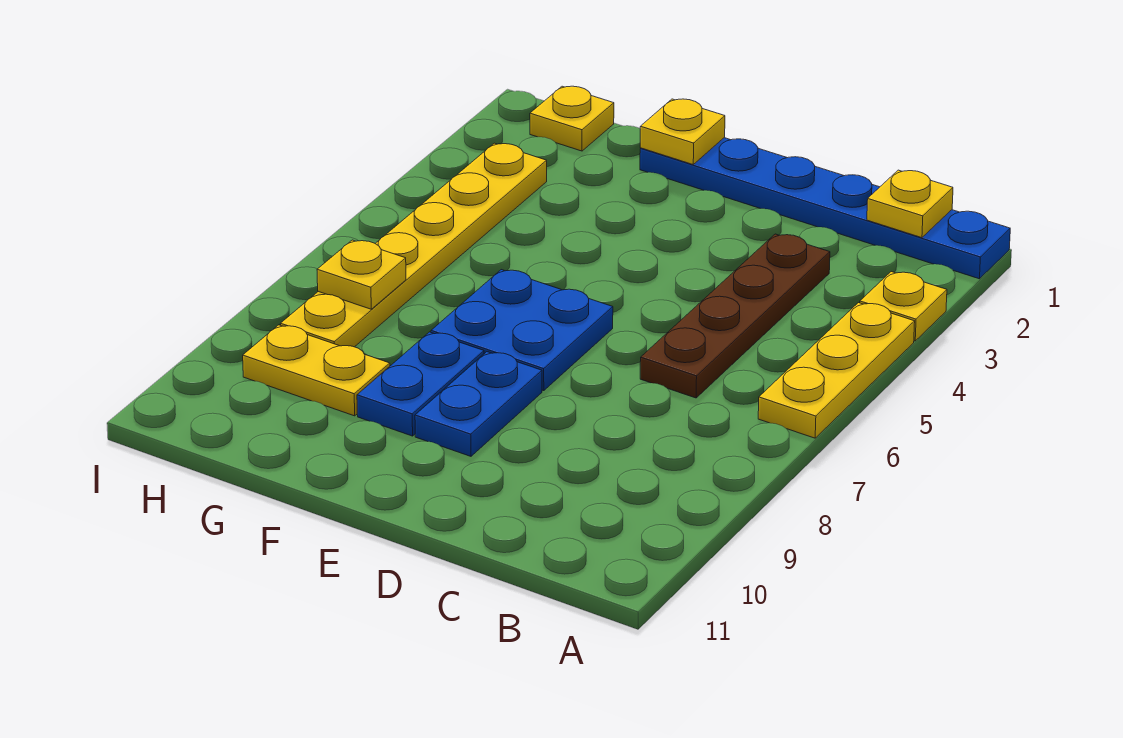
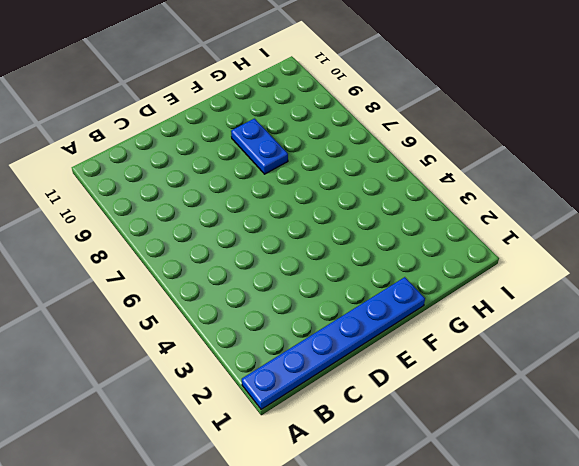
none -> yellow plate A3 level 1
none -> yellow plate A4:A6 level 1
none -> brown plate C3:C6 level 1

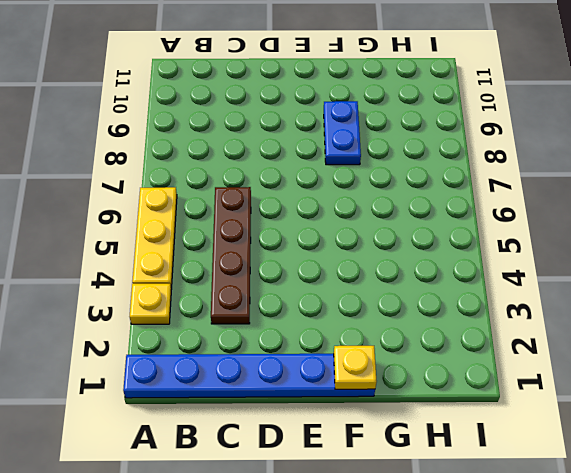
none -> blue plate E6:F7 level 1
none -> blue plate E8:E9 level 1
none -> yellow plate G9:H9 level 1

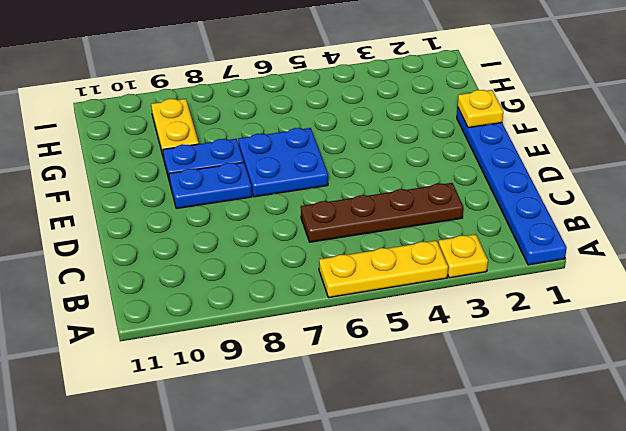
none -> yellow plate H1 level 1
none -> yellow plate H3:H8 level 1
none -> yellow plate B1 level 2

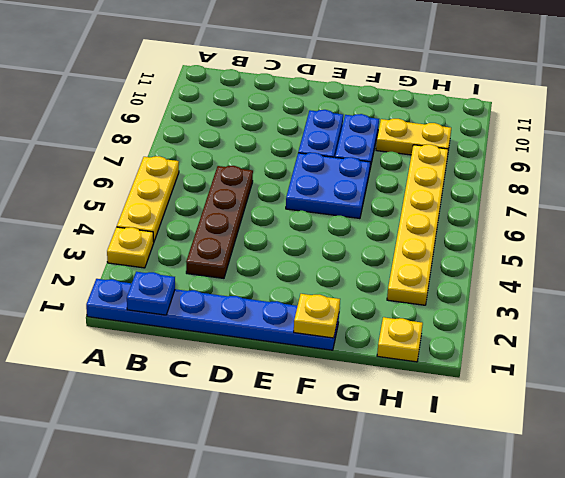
blue plate B1 level 2 -> yellow plate B1 level 2
none -> yellow plate H7 level 2

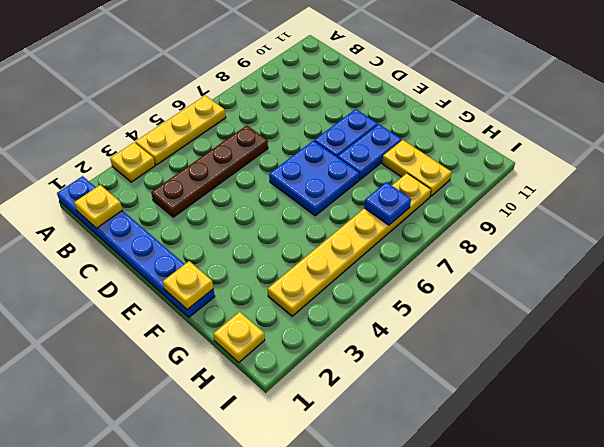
blue plate H7 level 2 -> yellow plate H7 level 2

